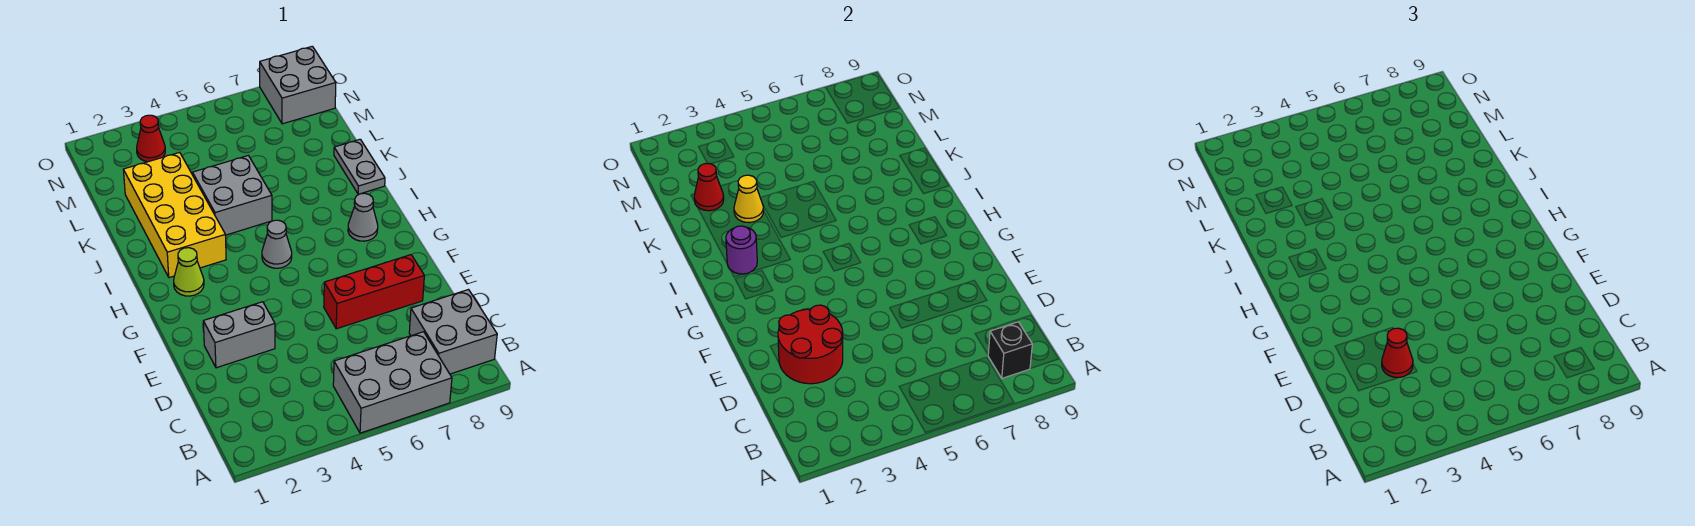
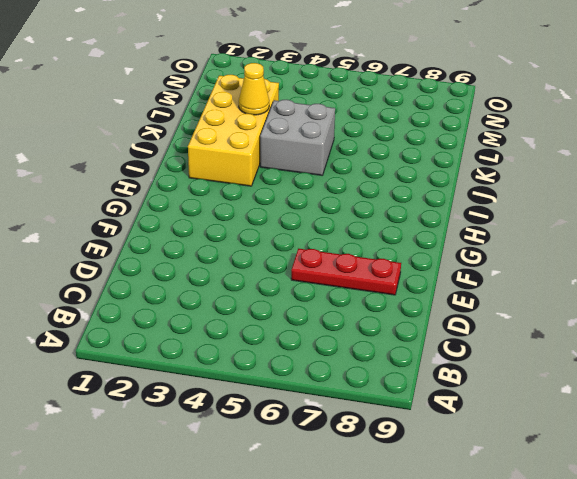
red plate E6:E8 level 1 -> red brick E6:E8 level 1
none -> grey brick A5:B7 level 1
none -> grey brick B8:C9 level 1
none -> grey brick E2:E3 level 1

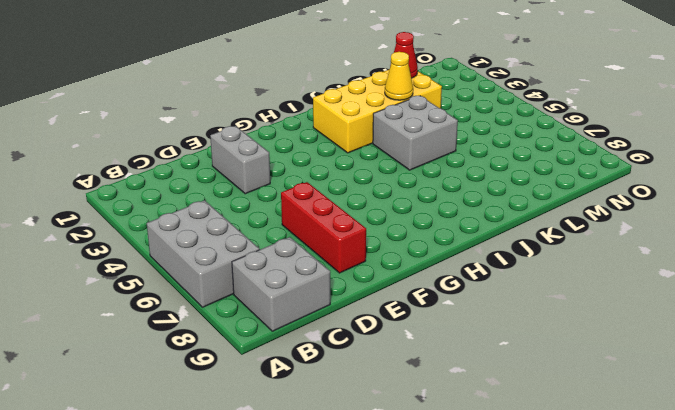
none -> lime cone H2 level 1
none -> grey cone H5 level 1
none -> grey cone H8 level 1

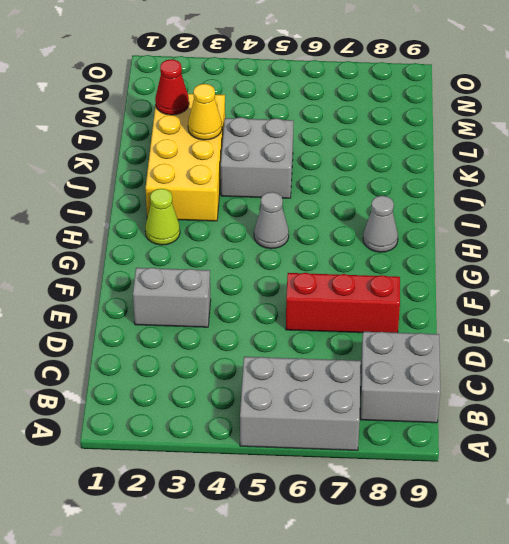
none -> grey plate J9:K9 level 1
none -> red cone N3 level 1
none -> grey brick N8:O9 level 1

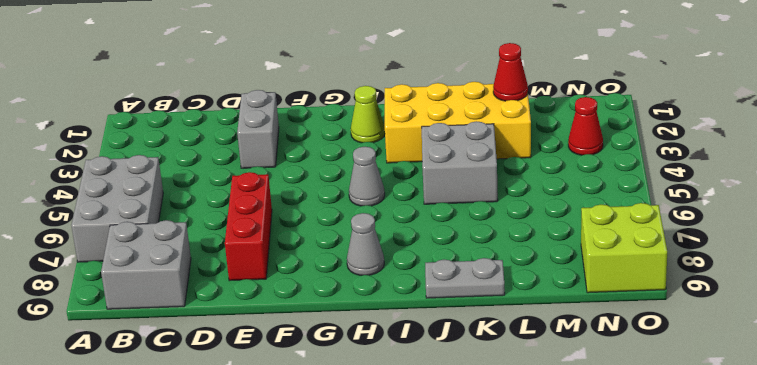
lime brick N8:O9 level 1 -> grey brick N8:O9 level 1
none -> black brick B8 level 2
none -> red round brick D2:E3 level 2
none -> purple round brick I2 level 2

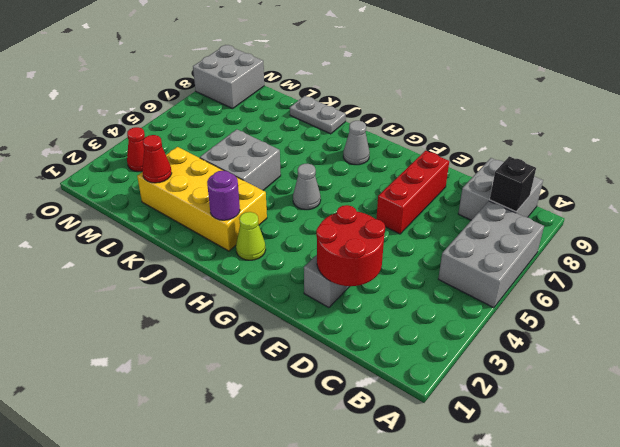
none -> yellow cone K3 level 2
none -> red cone D3 level 3

